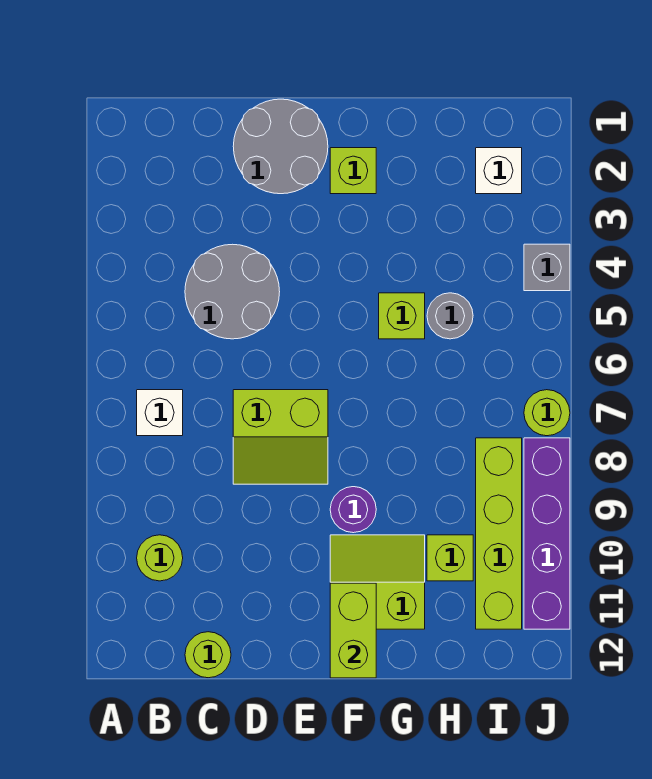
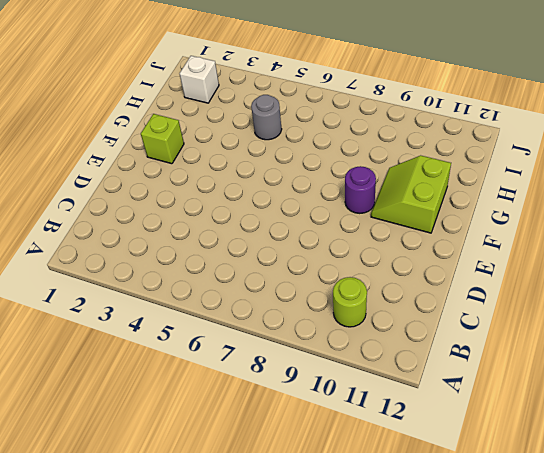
none -> white brick B7 level 1
none -> grey round brick C4:D5 level 1
none -> lime round brick C12 level 1

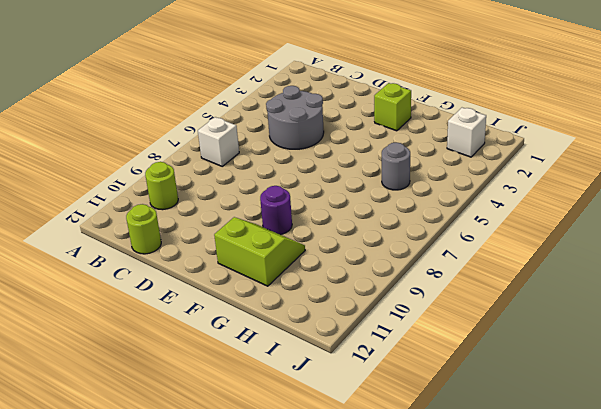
none -> grey round brick D1:E2 level 1
none -> lime slope D7:E8 level 1 top 7
none -> lime brick G5 level 1

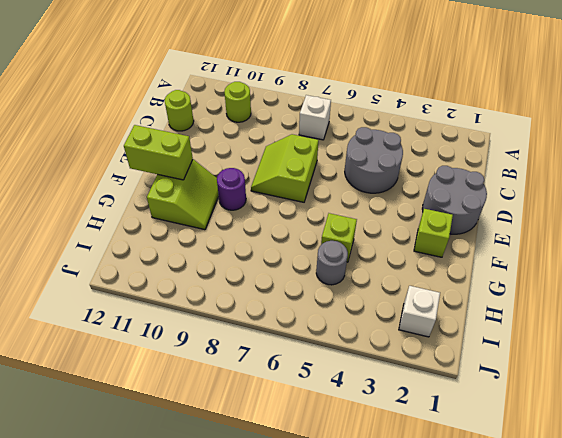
none -> lime brick H10 level 1
none -> lime brick I8:I11 level 1
none -> grey brick J4 level 1

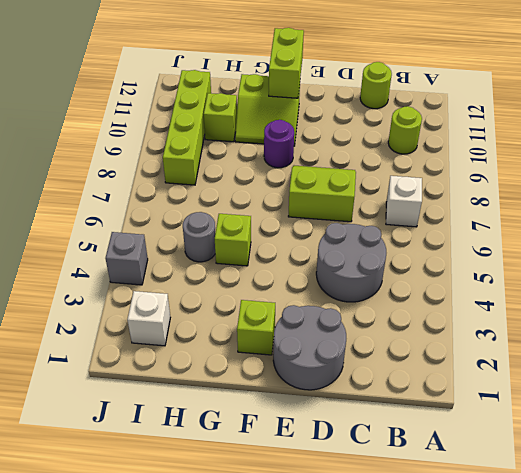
none -> lime round brick J7 level 1
none -> purple brick J8:J11 level 1

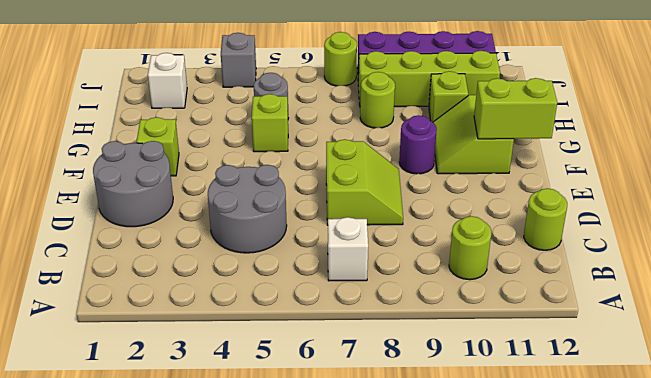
lime round brick H8 level 1 -> none

